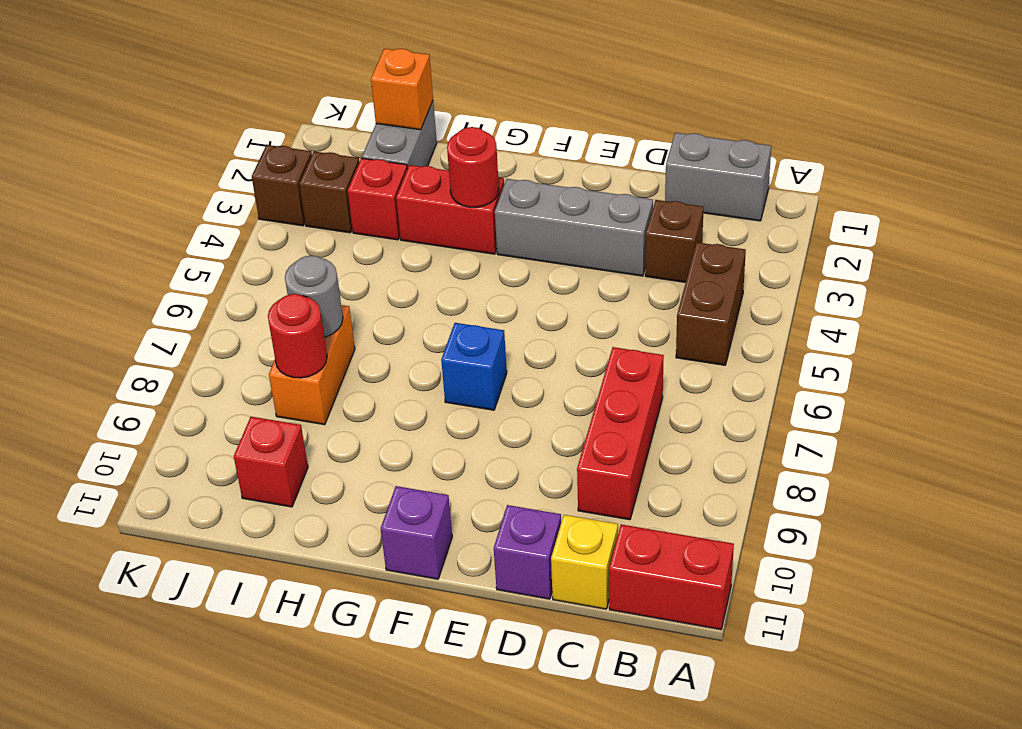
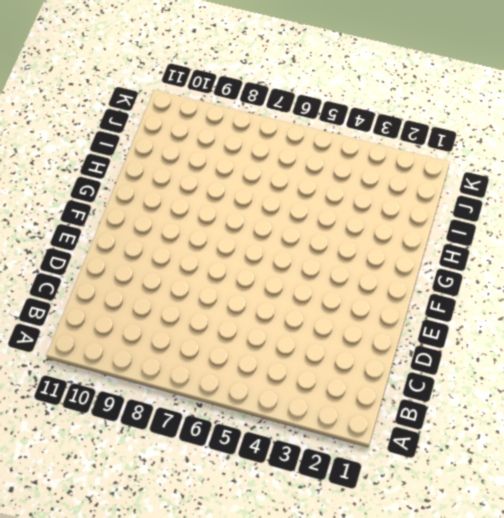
none -> red brick A11:B11 level 1
none -> grey brick B1:C1 level 1
none -> brown brick B4:B5 level 1

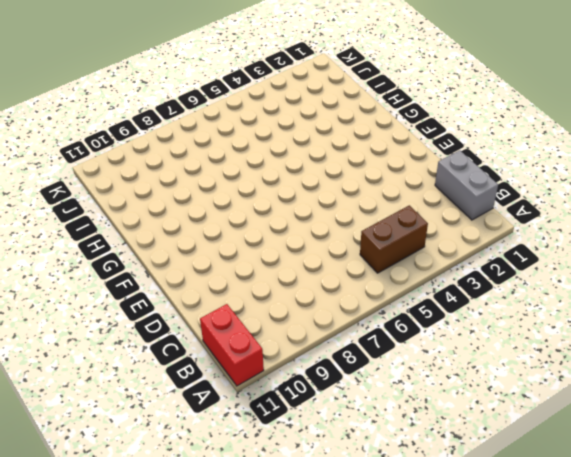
none -> brown brick C3 level 1
none -> red brick C7:C9 level 1
none -> yellow brick C11 level 1

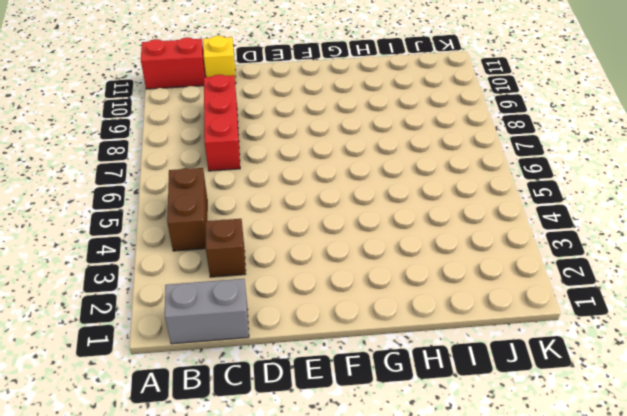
none -> grey brick D3:F3 level 1
none -> purple brick D11 level 1
none -> blue brick F7 level 1

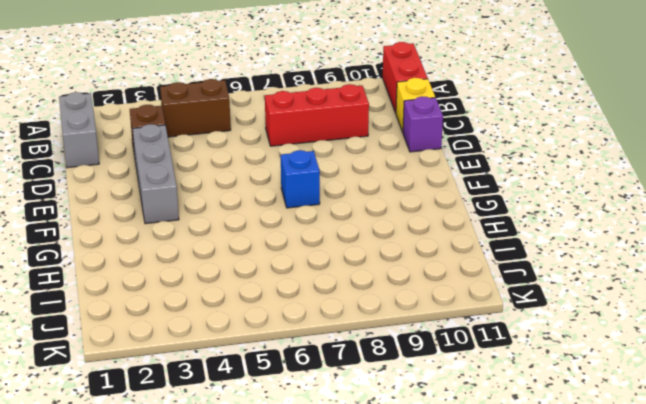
none -> purple brick F11 level 1
none -> red brick G3:H3 level 1
none -> grey brick I1:I2 level 1

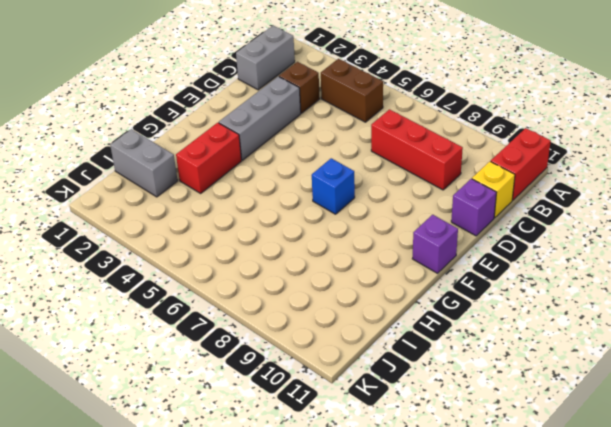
none -> red brick I3 level 1
none -> orange brick I7:I8 level 1
none -> red brick I10 level 1

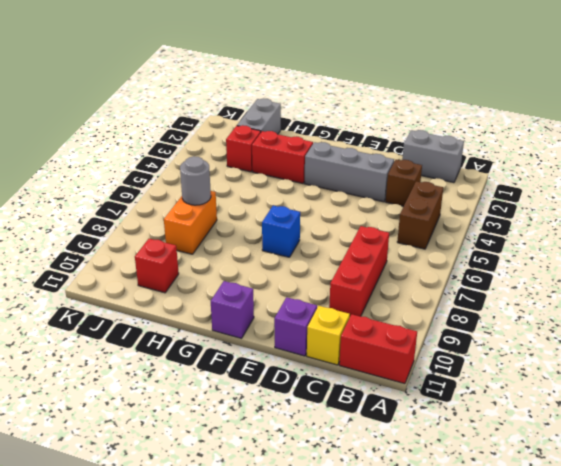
none -> brown brick J3 level 1
none -> brown brick K3 level 1
none -> red round brick G3 level 2

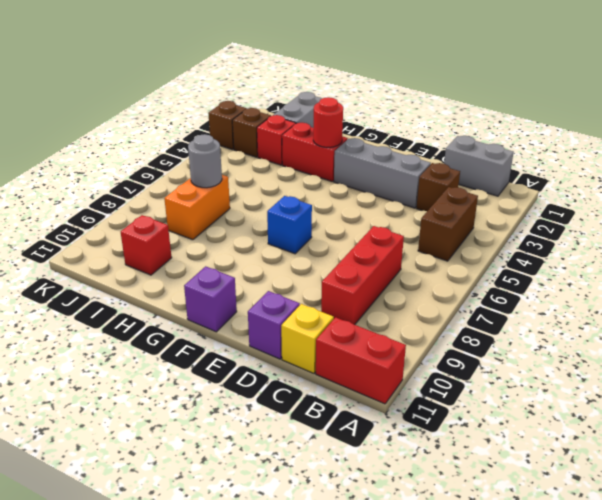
none -> orange brick I1 level 2
none -> red round brick I8 level 2

